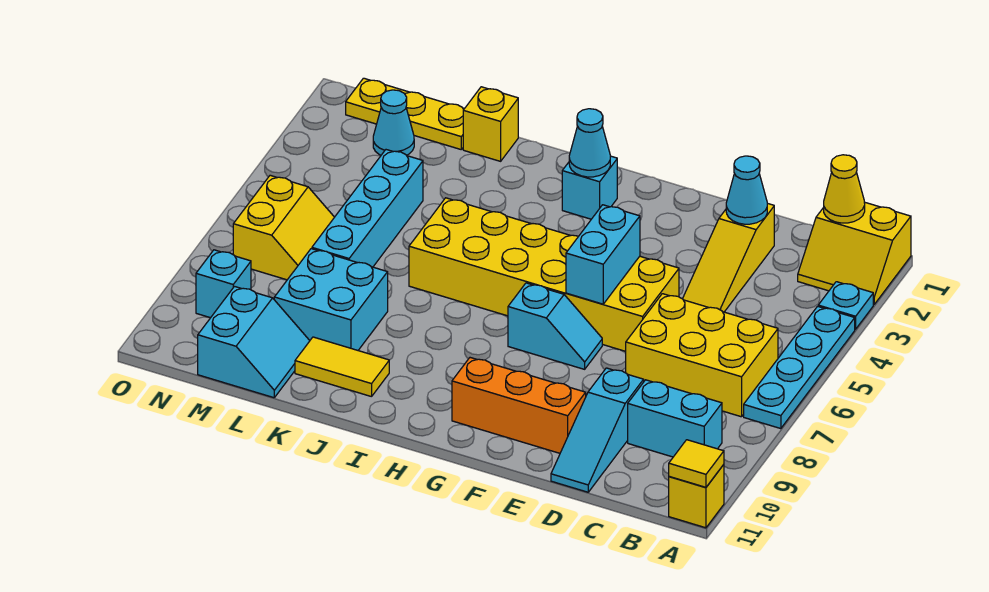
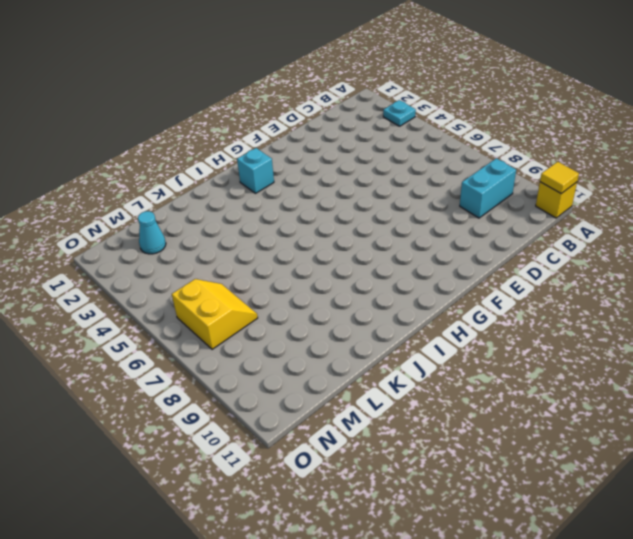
none -> yellow slope A1:B2 level 1 top 1
none -> cyan plate A4:A7 level 1
none -> yellow brick B6:D7 level 1

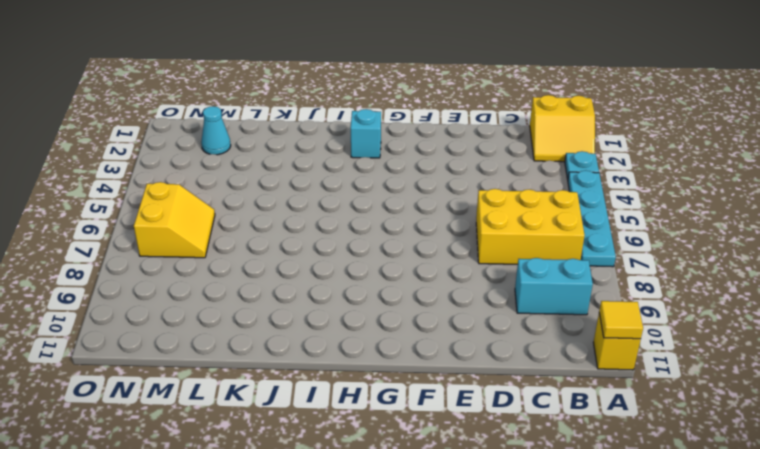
none -> yellow slope D2:D4 level 1 top 2
none -> cyan slope D9:D11 level 1 top 9
none -> yellow brick E5:J6 level 1

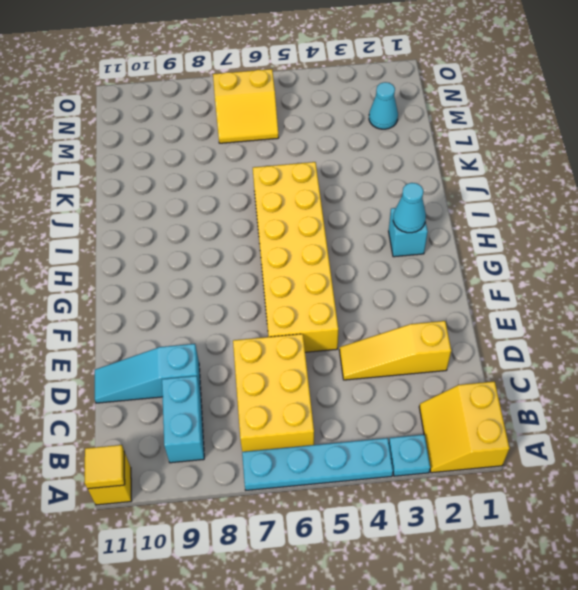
none -> orange brick E10:G10 level 1
none -> cyan slope F7:G7 level 1 top G
none -> yellow tile J10:K10 level 1

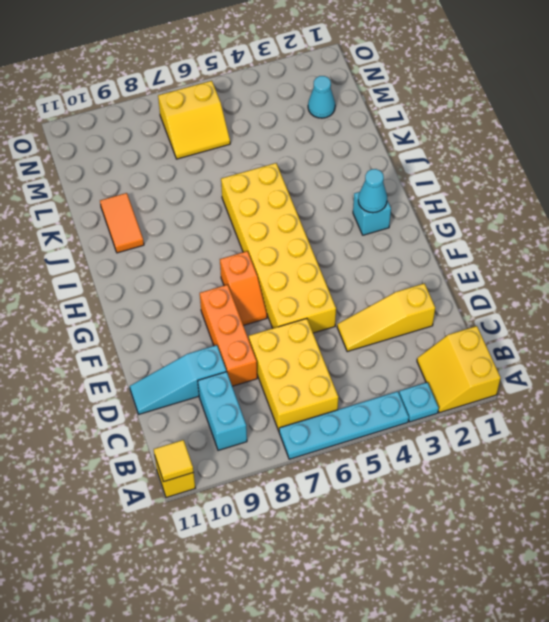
orange brick D8:F8 level 1 -> orange brick E10:G10 level 1
orange slope F7:G7 level 1 top G -> cyan slope F7:G7 level 1 top G
orange tile J10:K10 level 1 -> yellow tile J10:K10 level 1
none -> yellow brick K1 level 1
none -> cyan brick K8:L9 level 1
none -> yellow plate L1:N1 level 1

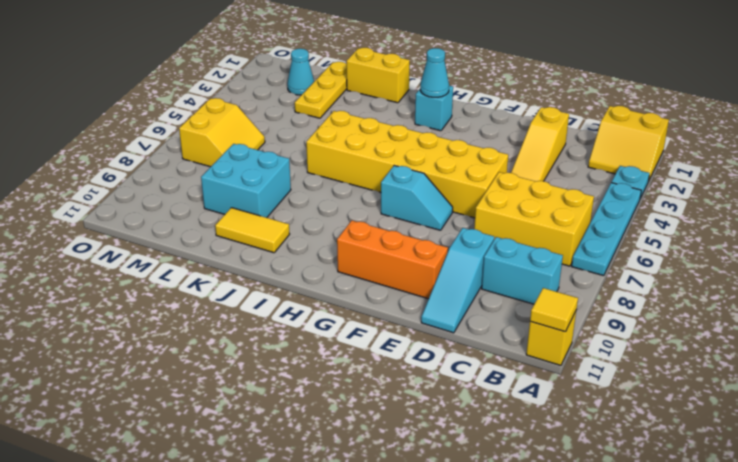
yellow brick J1:K1 level 1 -> yellow brick K1 level 1
yellow plate L1:L3 level 1 -> yellow plate L1:N1 level 1
none -> cyan brick L4:L7 level 1
none -> cyan slope L10:M11 level 1 top M
none -> cyan brick N9 level 1

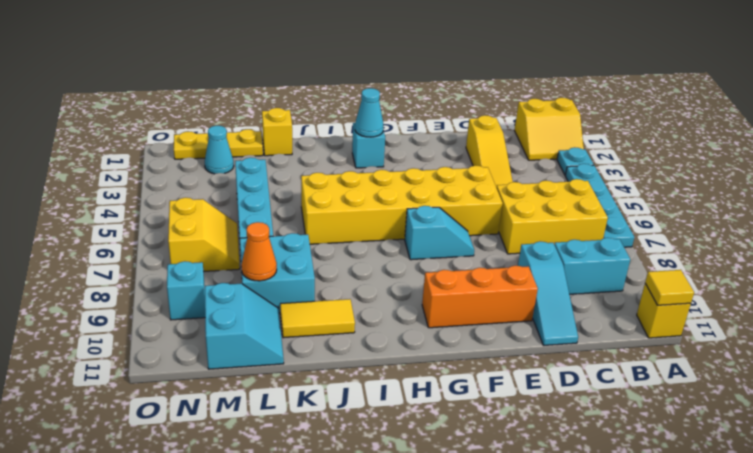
orange cone L9 level 2 -> none
none -> yellow cone B1 level 2
none -> cyan cone D2 level 2
none -> cyan brick F5:F6 level 2

